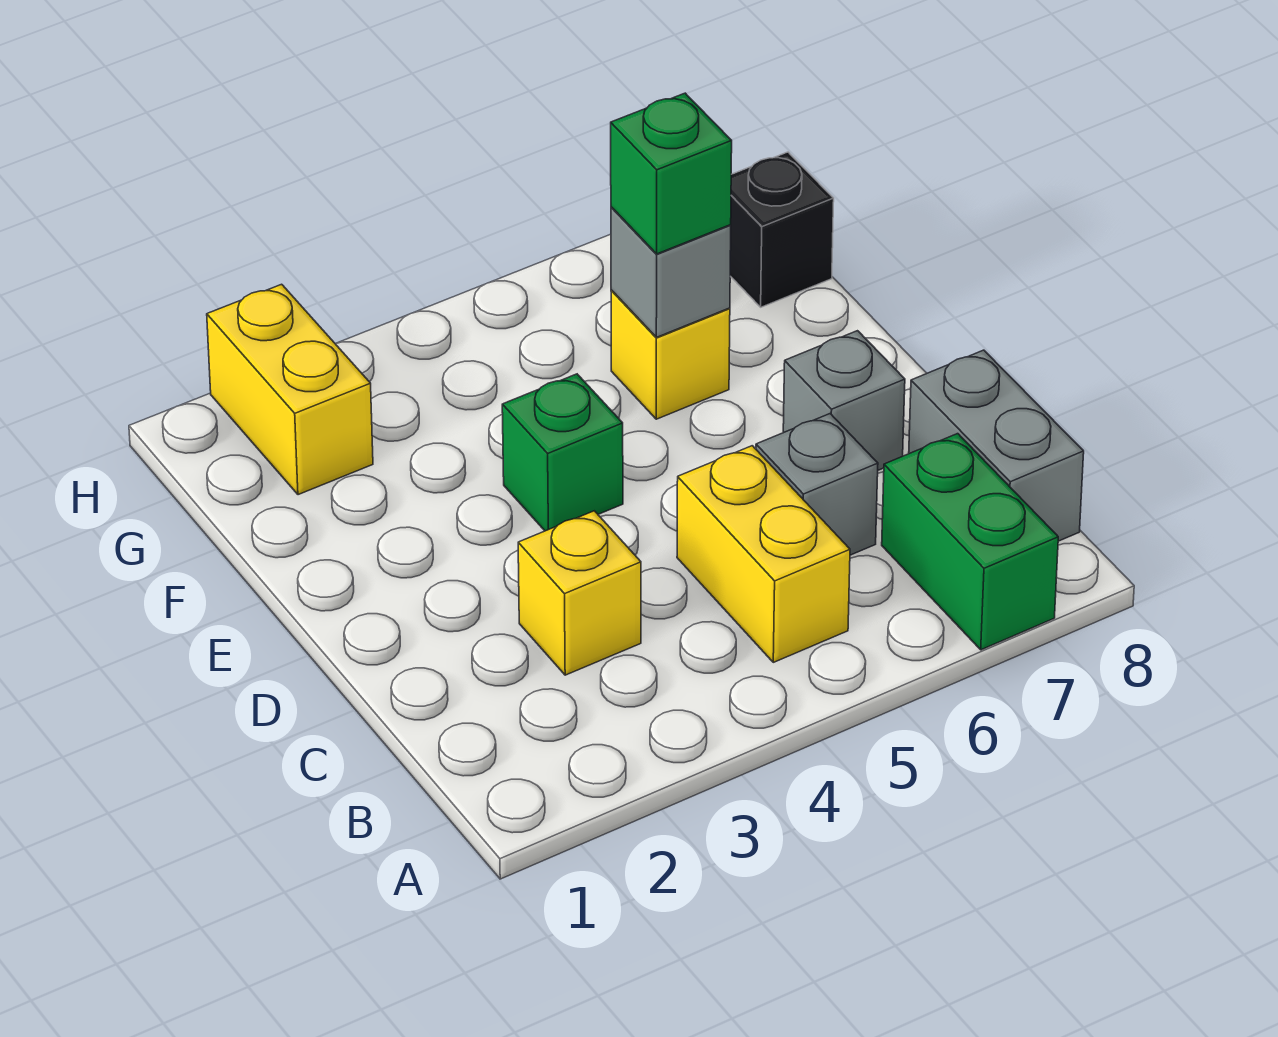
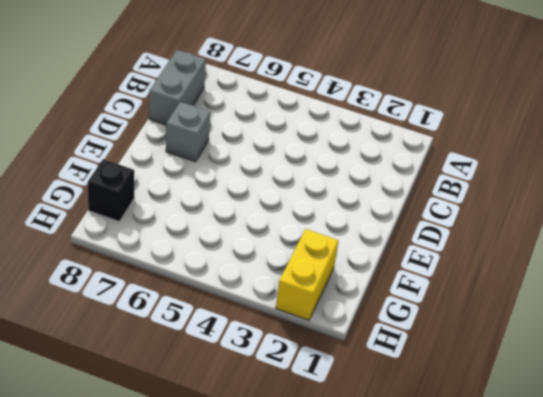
none -> green brick A7:B7 level 1
none -> yellow brick B5:C5 level 1
none -> yellow brick C3 level 1

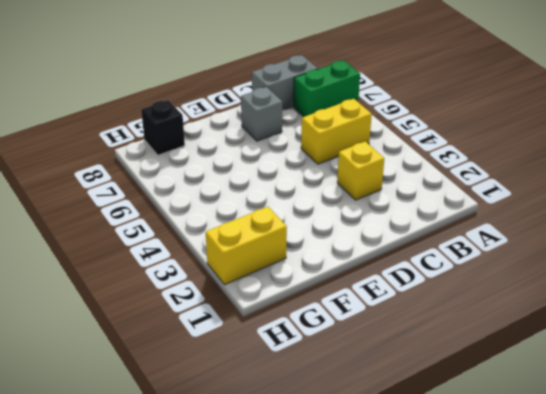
none -> grey brick C6 level 1
none -> green brick E4 level 1
none -> yellow brick F6 level 1

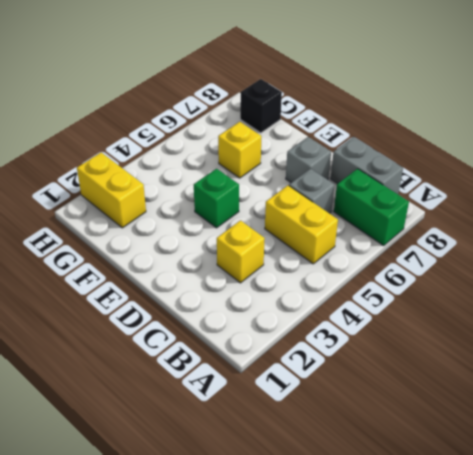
none -> grey brick F6 level 2
none -> green brick F6 level 3

